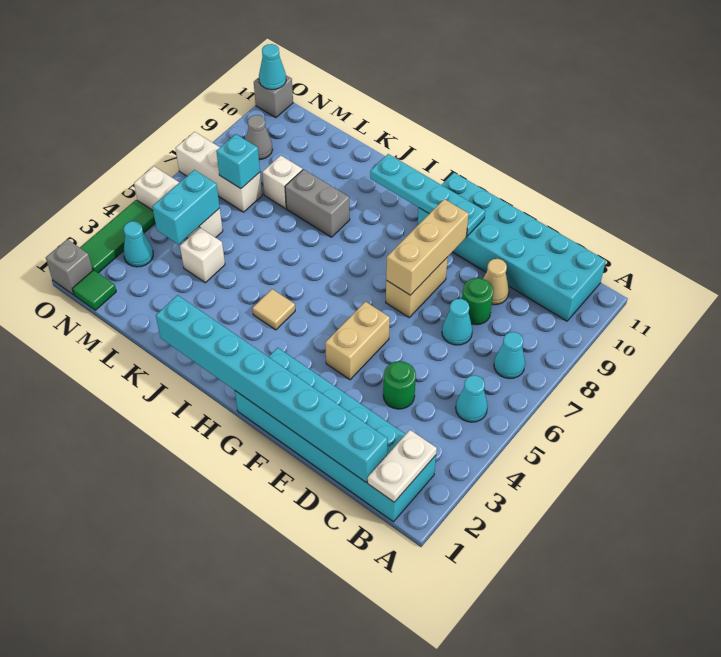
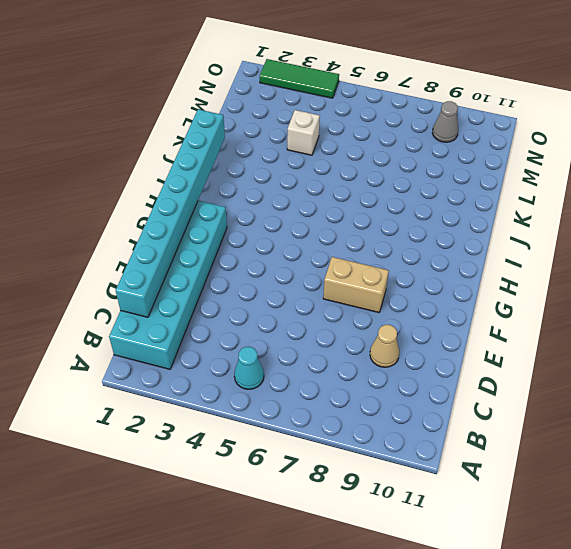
none -> cyan cone B7 level 1
none -> cyan brick B10:G11 level 1
none -> green round brick D4 level 1

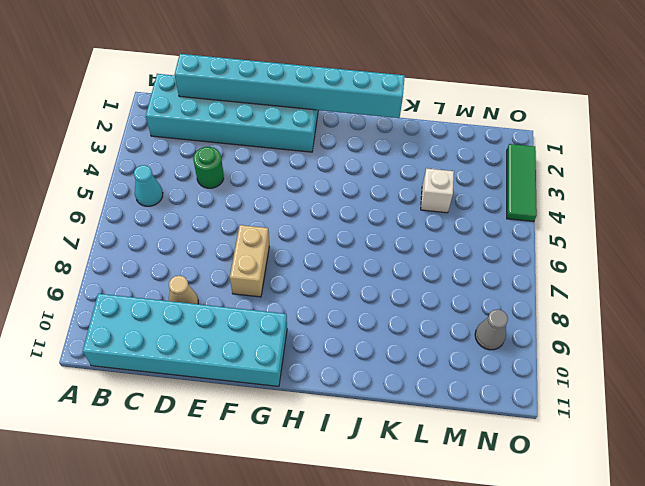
none -> cyan cone B7 level 1
none -> cyan cone D7 level 1
none -> green round brick D8 level 1

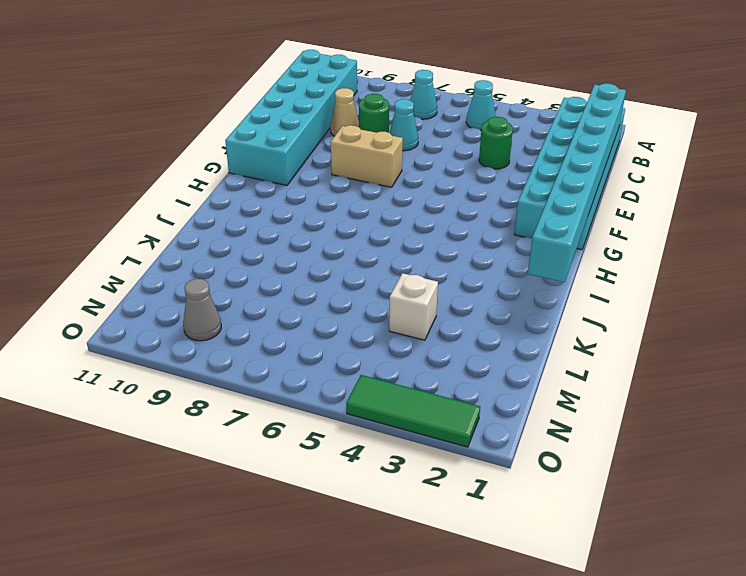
none -> tan brick F4:F5 level 1
none -> tan tile I4 level 1
none -> grey brick J8:K8 level 1

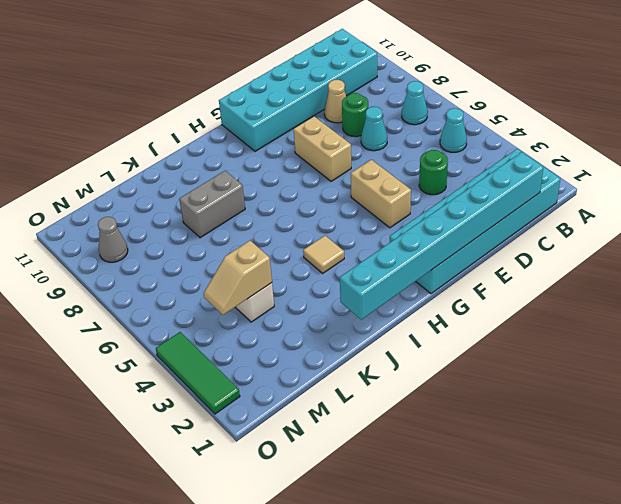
tan slope L4:M4 level 2 top L -> cyan brick M4:M5 level 2
none -> white brick L8 level 1
none -> white brick M5:O5 level 1
none -> white brick M7:O7 level 1

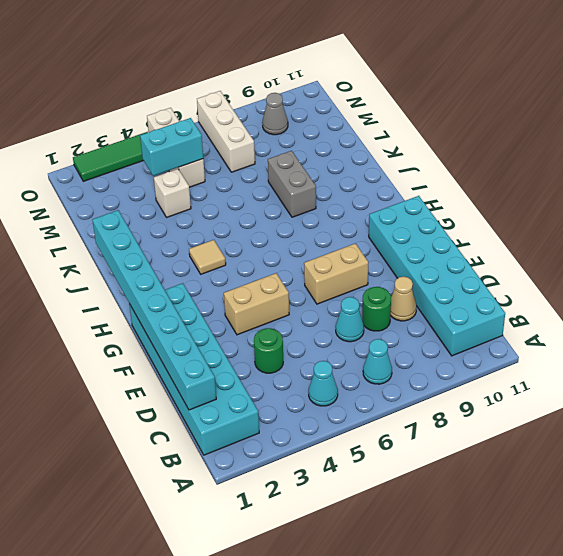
none -> white brick L8 level 1
none -> green tile N1 level 1
none -> cyan cone N3 level 1

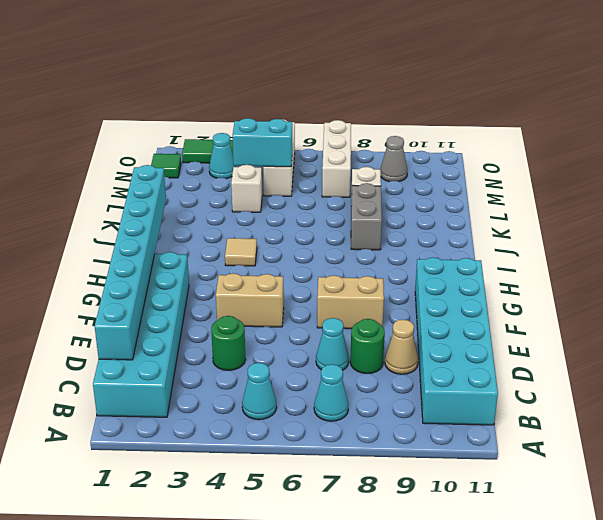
none -> grey brick O1 level 1
none -> grey brick O11 level 1
none -> white plate B1:B2 level 2

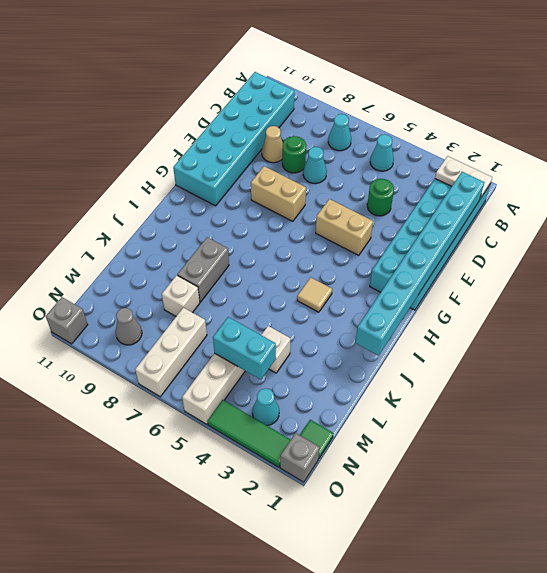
none -> tan brick F7:F9 level 2
none -> cyan plate F10:I10 level 2
none -> cyan brick M7 level 2

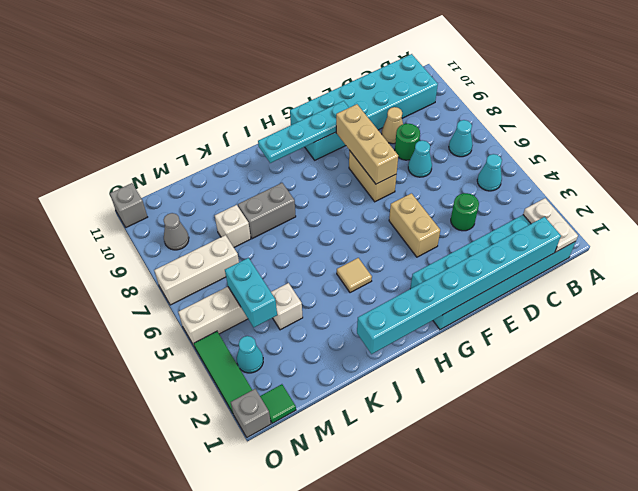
none -> cyan brick M7 level 2
none -> cyan cone O11 level 2

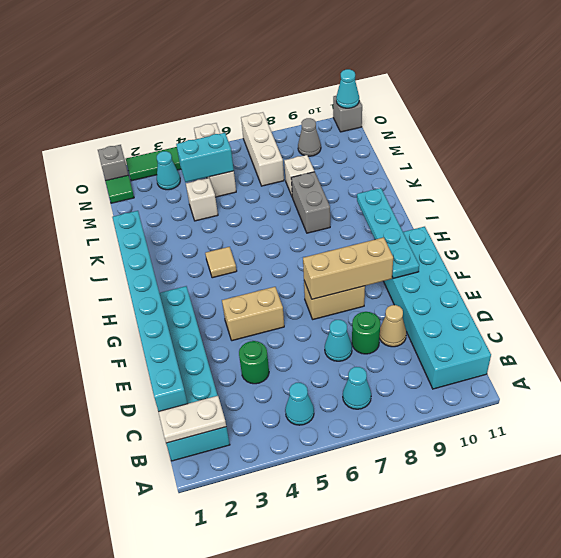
none -> cyan brick M7 level 2

